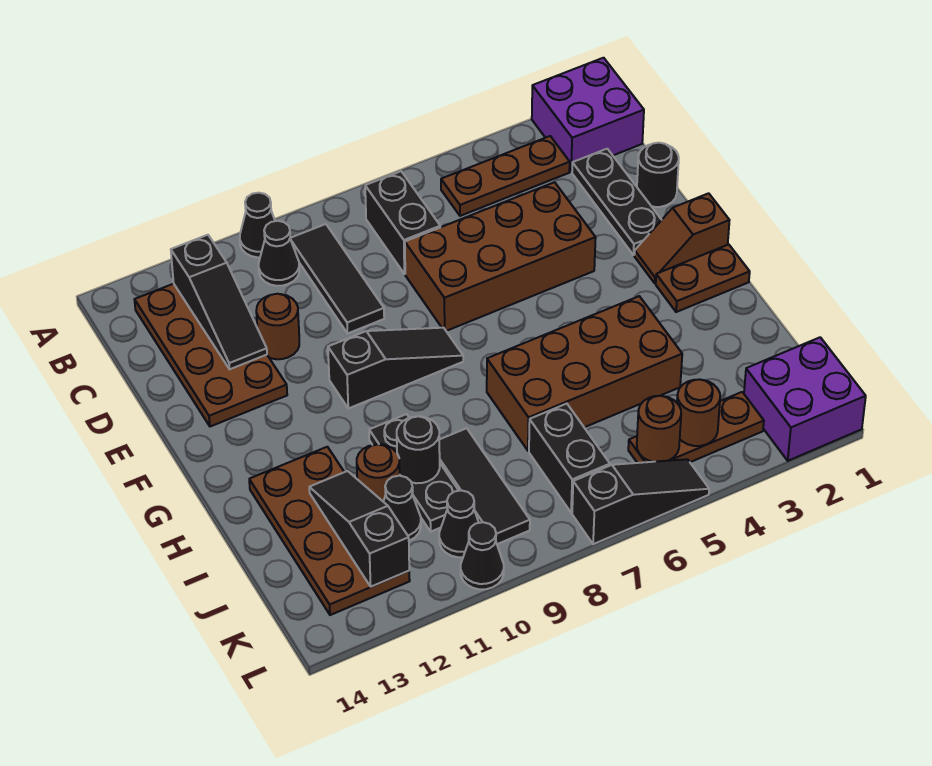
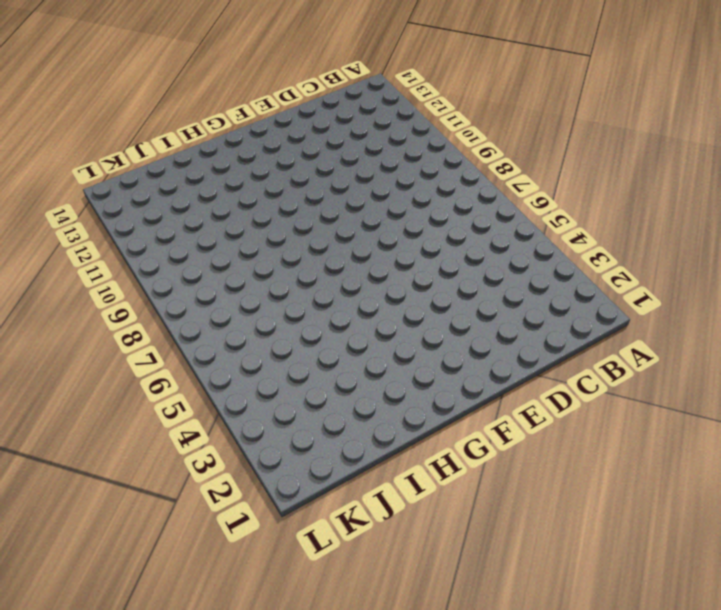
none -> purple brick A1:B2 level 1
none -> black cone A10 level 1
none -> brown plate B3:B5 level 1
none -> black brick B7:C7 level 1

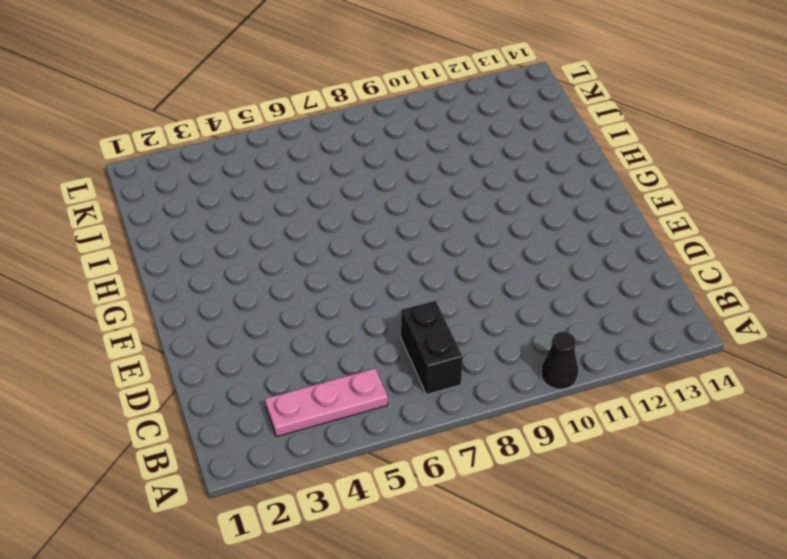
pink plate B3:B5 level 1 -> brown plate B3:B5 level 1
none -> purple brick A1:B2 level 1
none -> black tile B9:D9 level 1
none -> black cone B10 level 1
none -> brown plate B12:E13 level 1

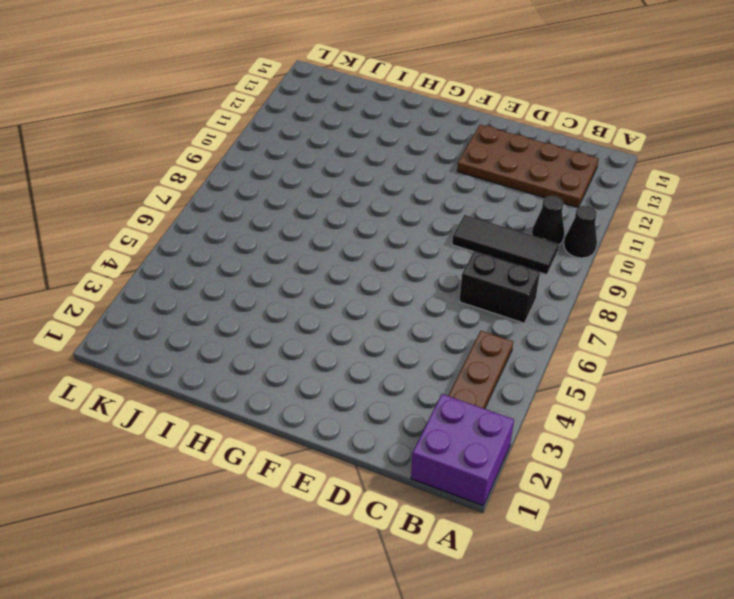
none -> black plate C2:E2 level 1
none -> black round brick D1 level 1
none -> brown brick D4:E7 level 1
none -> brown round brick D11 level 1

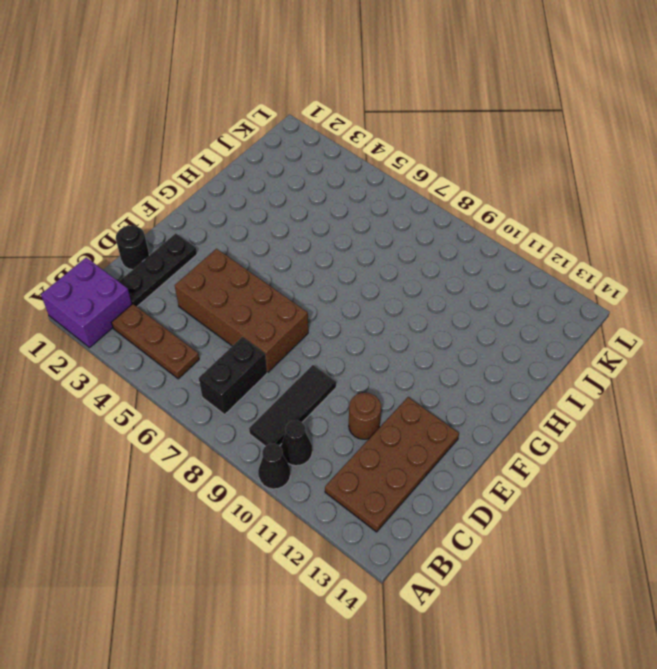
none -> brown slope F1:F2 level 1 top 1
none -> black slope F8:F10 level 1 top 10
none -> brown plate G1:G2 level 1
none -> brown brick H4:I7 level 1

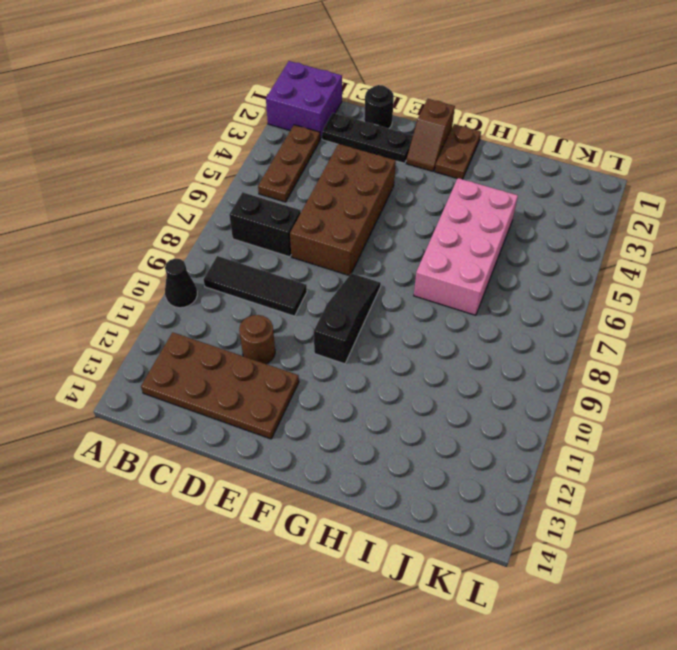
pink brick H4:I7 level 1 -> brown brick H4:I7 level 1
none -> black cone B10 level 1
none -> black plate H10:J10 level 1
none -> brown plate H12:K13 level 1
none -> black tile I9:K9 level 1

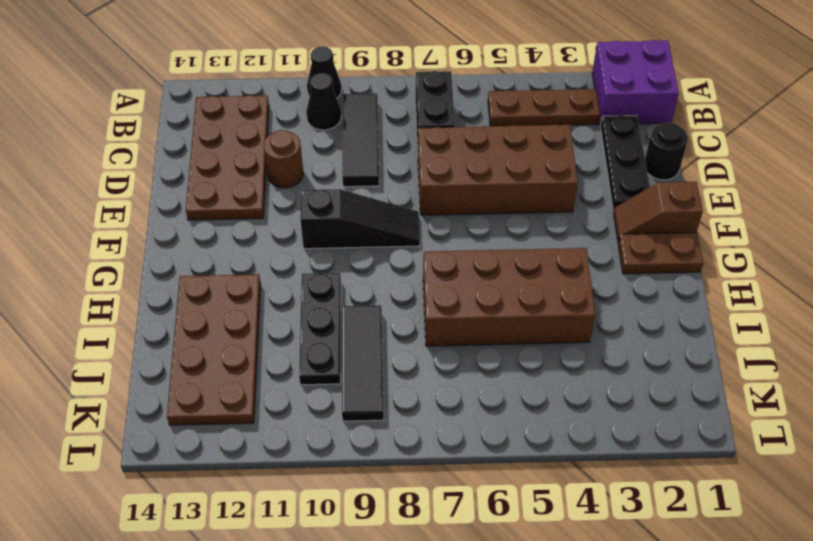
none -> brown round brick I11 level 1
none -> black brick J7:K7 level 1
none -> black cone J11 level 1
none -> purple brick K1:L2 level 1

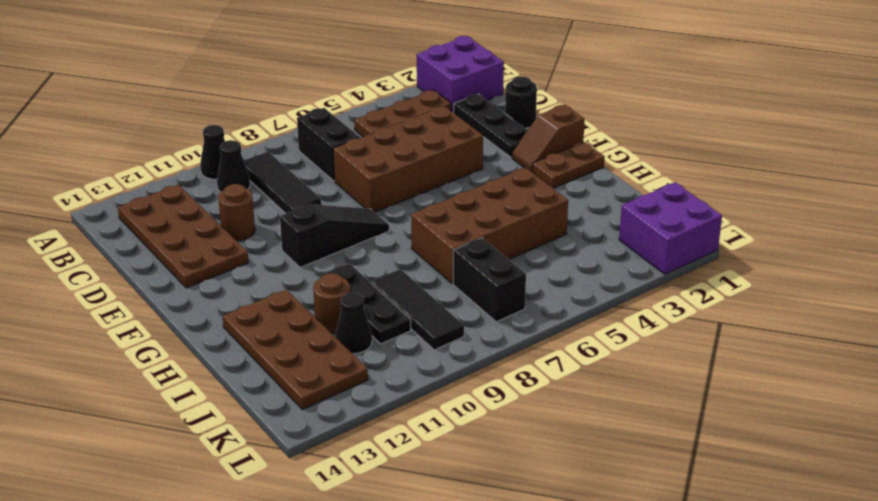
none -> brown plate K3:K5 level 1
none -> black cone K10 level 1
none -> black slope L5:L7 level 1 top 7
none -> black cone L10 level 1

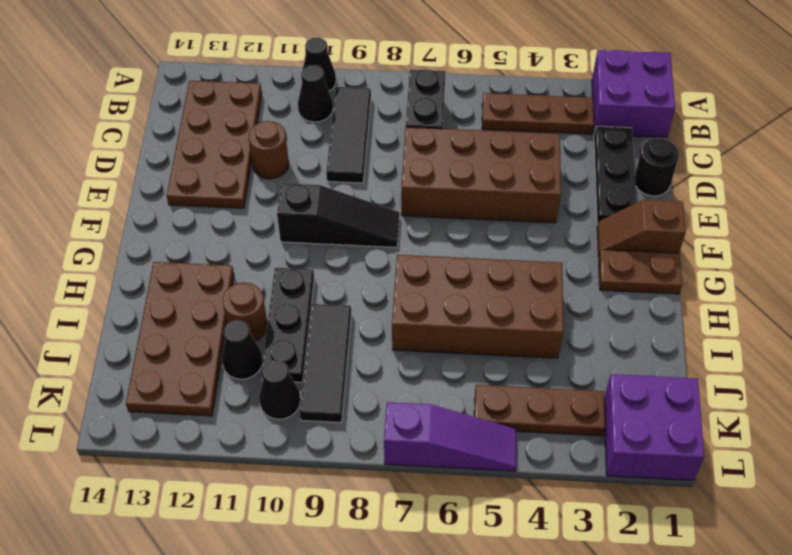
purple slope L5:L7 level 1 top 7 -> black slope L5:L7 level 1 top 7
none -> black brick J7:K7 level 1
none -> black cone L10 level 1
none -> black slope B12:D12 level 2 top B
none -> black round brick I10 level 2

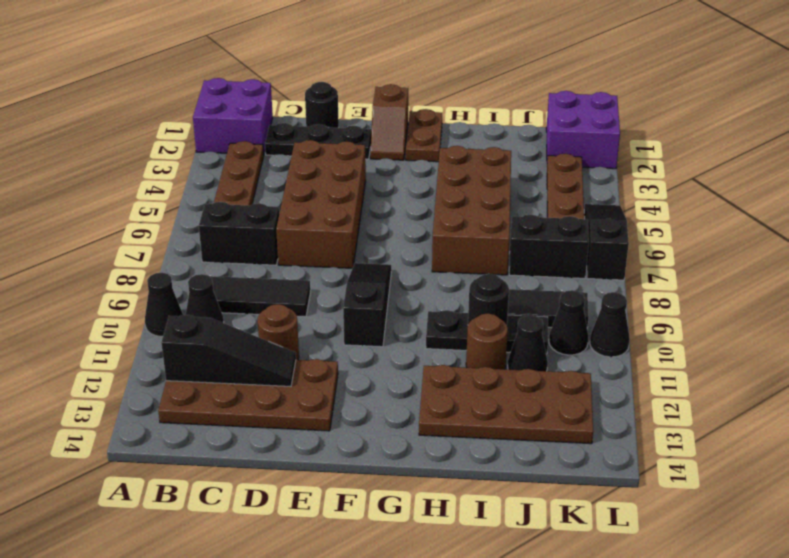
none -> black slope I12:K12 level 2 top K
none -> brown round brick K4 level 2
none -> brown round brick K5 level 2

